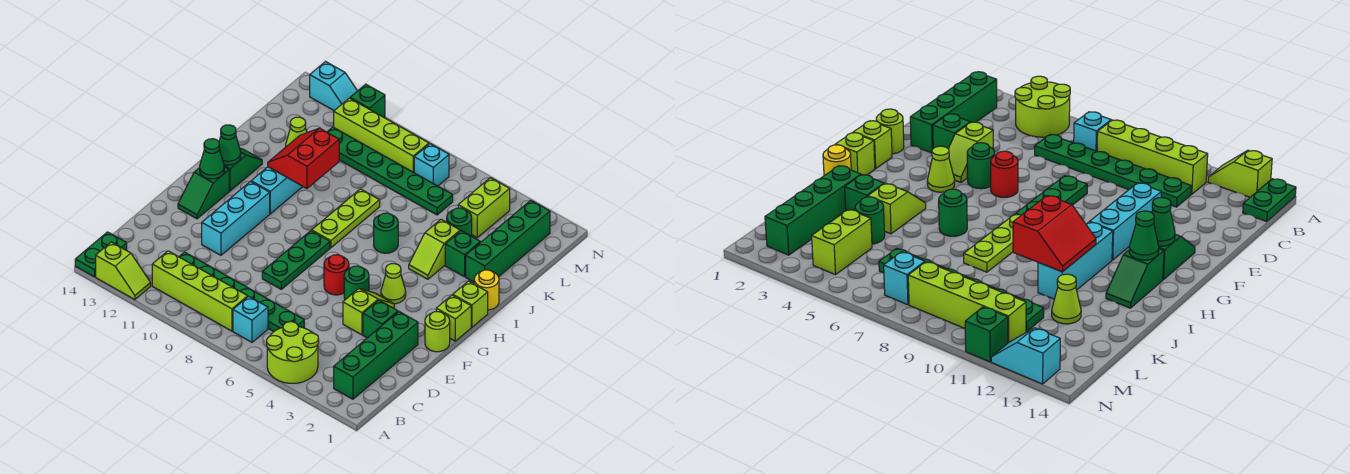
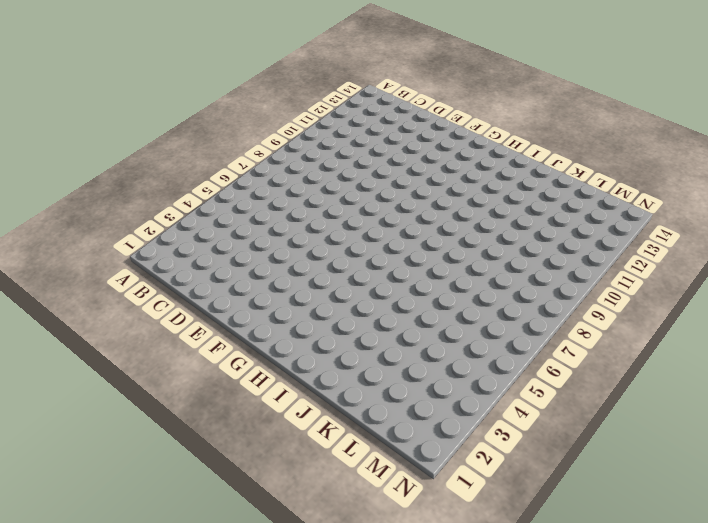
none -> lime round brick A4:B5 level 1
none -> lime slope A12:A13 level 1 top 13
none -> green plate A14:B14 level 1
none -> green brick B2:E2 level 1

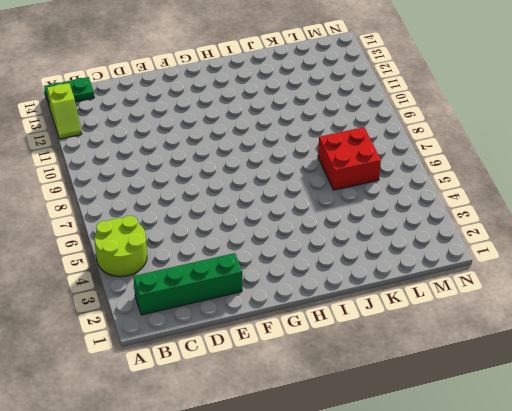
red brick K6:L7 level 1 -> green plate L6:L11 level 1
none -> cyan brick B7 level 1
none -> lime brick B8:B11 level 1
none -> green plate C6:C11 level 1
none -> green brick E3 level 1

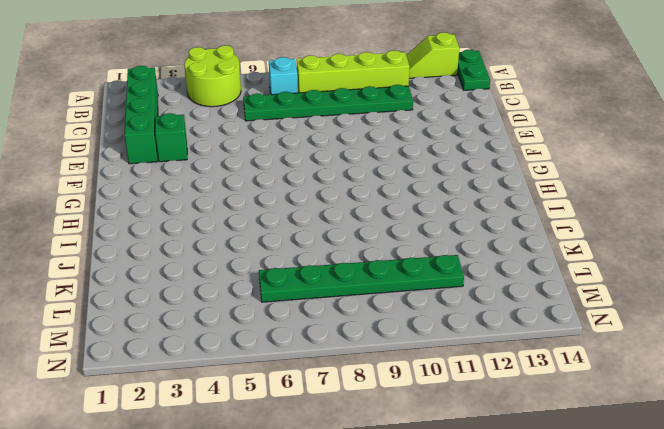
none -> lime slope E4:F4 level 1 top E
none -> green plate E8:G8 level 1
none -> cyan brick E11:G11 level 1
none -> lime round brick F1 level 1

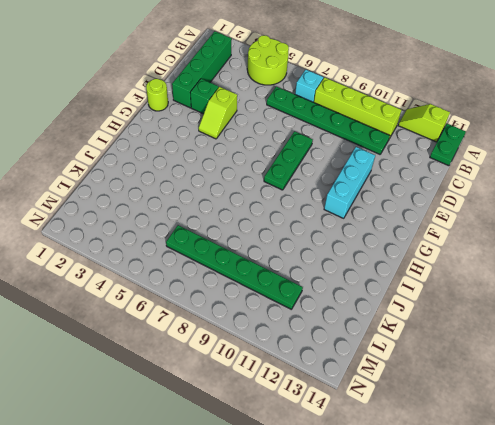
none -> green round brick F5 level 1
none -> red round brick F6 level 1
none -> green slope F13:G13 level 1 top G
none -> lime brick G1 level 1

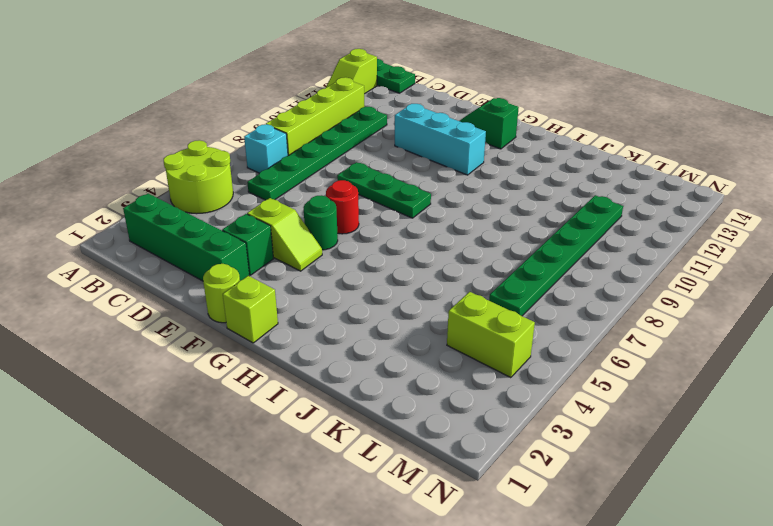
none -> lime cone G4 level 1
none -> lime brick H1 level 1
none -> lime plate H8:J8 level 1
none -> cyan brick H11:J11 level 1

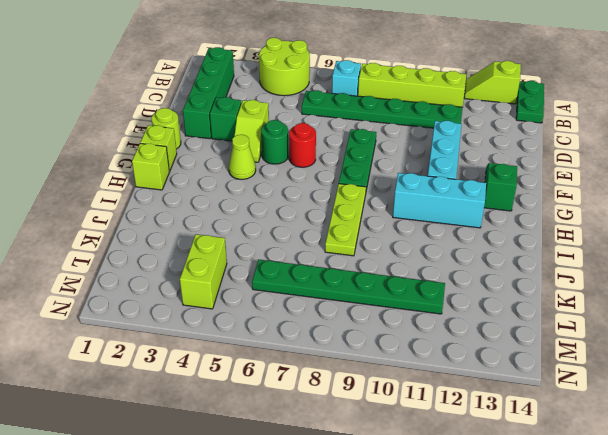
cyan brick H10:H12 level 1 -> cyan brick H11:J11 level 1
none -> green slope H13:I13 level 1 top H
none -> yellow round brick I1 level 1
none -> lime slope I4:J4 level 1 top J
none -> green round brick I6 level 1

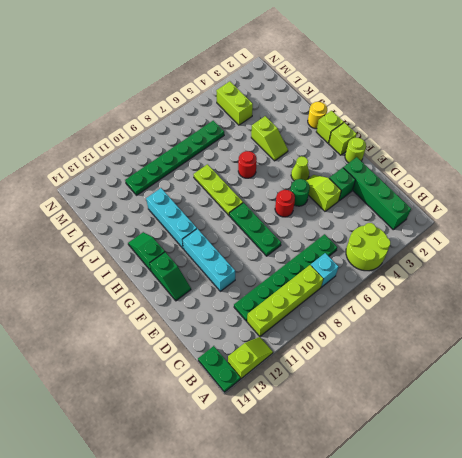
red round brick I6 level 1 -> green round brick I6 level 1
none -> green brick J2:M2 level 1
none -> green brick J3 level 1
none -> green round brick K4 level 1
none -> lime cone K12 level 1

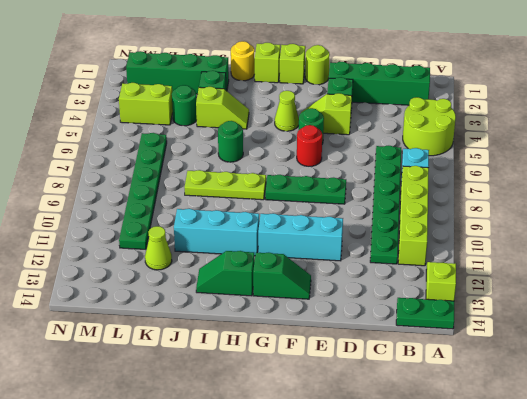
none -> cyan brick M7 level 1
none -> lime brick M8:M11 level 1
none -> green brick N11 level 1
none -> cyan slope N12:N13 level 1 top 13

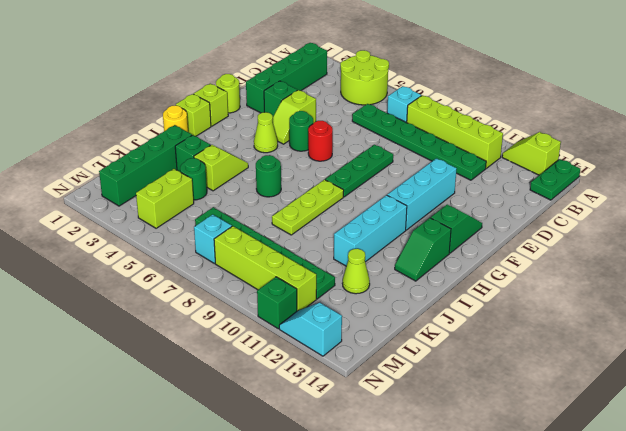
none -> green cone G13 level 2
none -> green cone H13 level 2
none -> red slope I10:J11 level 2 top 10

